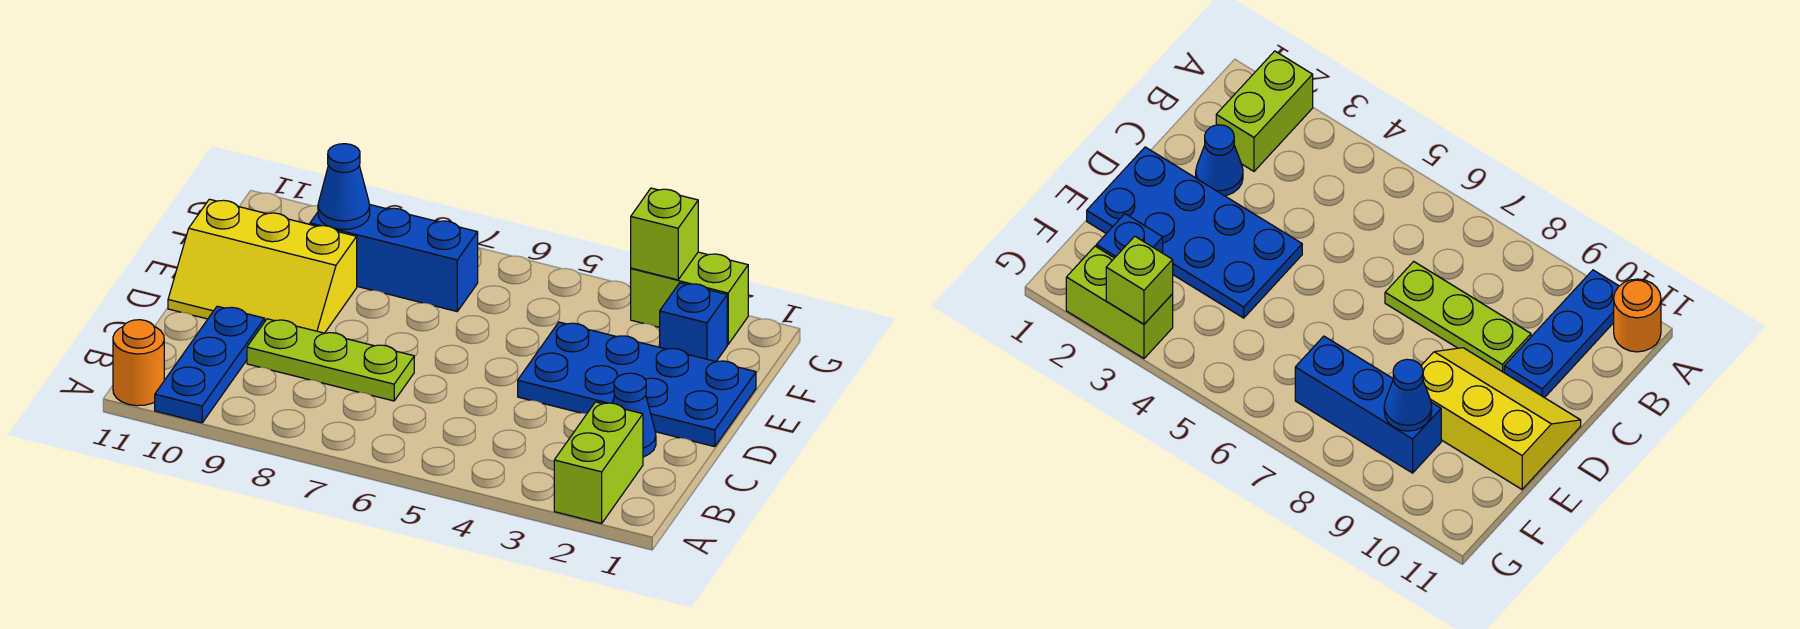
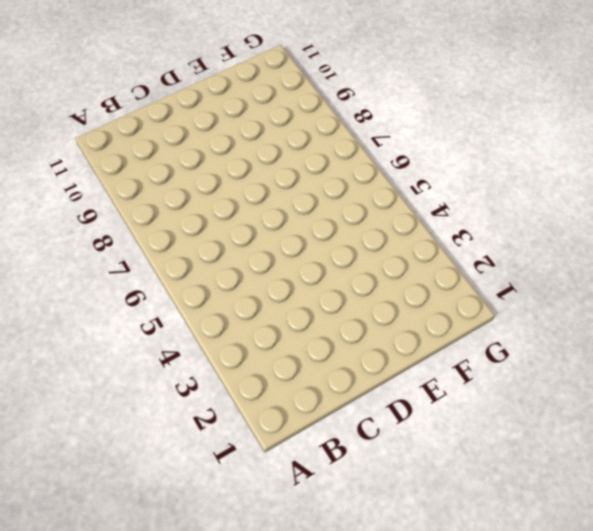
none -> lime brick A2:B2 level 1
none -> blue plate A10:C10 level 1
none -> orange round brick A11 level 1

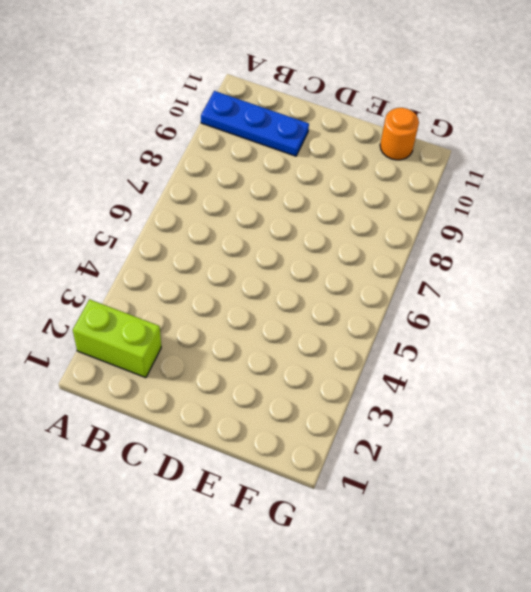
orange round brick F11 level 1 -> orange round brick A11 level 1
none -> blue cone C2 level 1
none -> lime plate C7:C9 level 1
none -> blue plate D1:E4 level 1

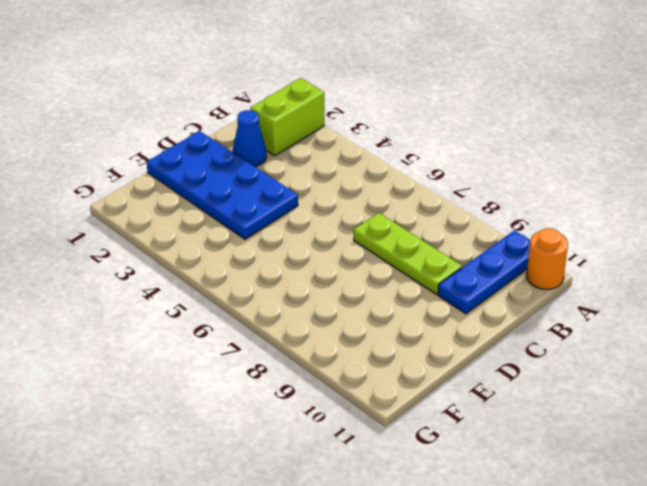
none -> yellow slope D9:E11 level 1 top E
none -> blue brick F2 level 1
none -> blue brick F7:F9 level 1

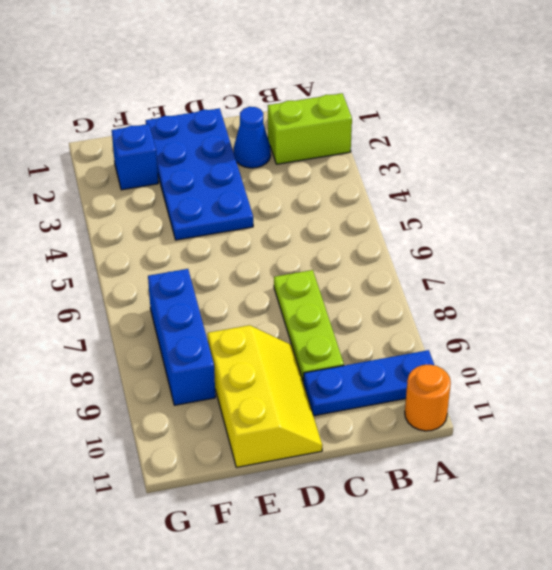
none -> lime brick G2:G3 level 1
none -> blue cone F9 level 2
none -> lime brick G3 level 2

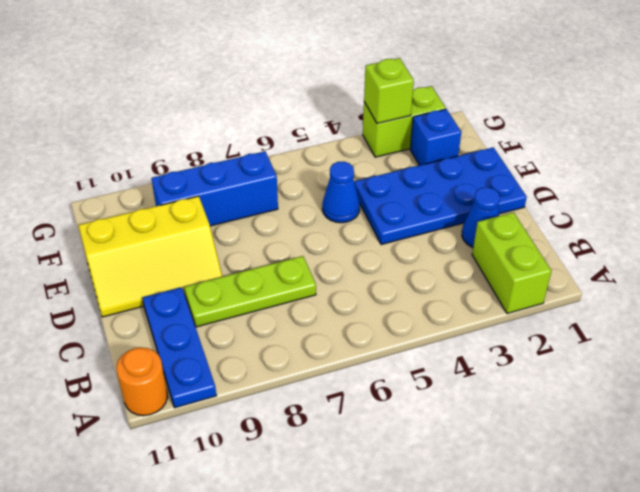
blue cone E5 level 1 -> blue cone F9 level 2

